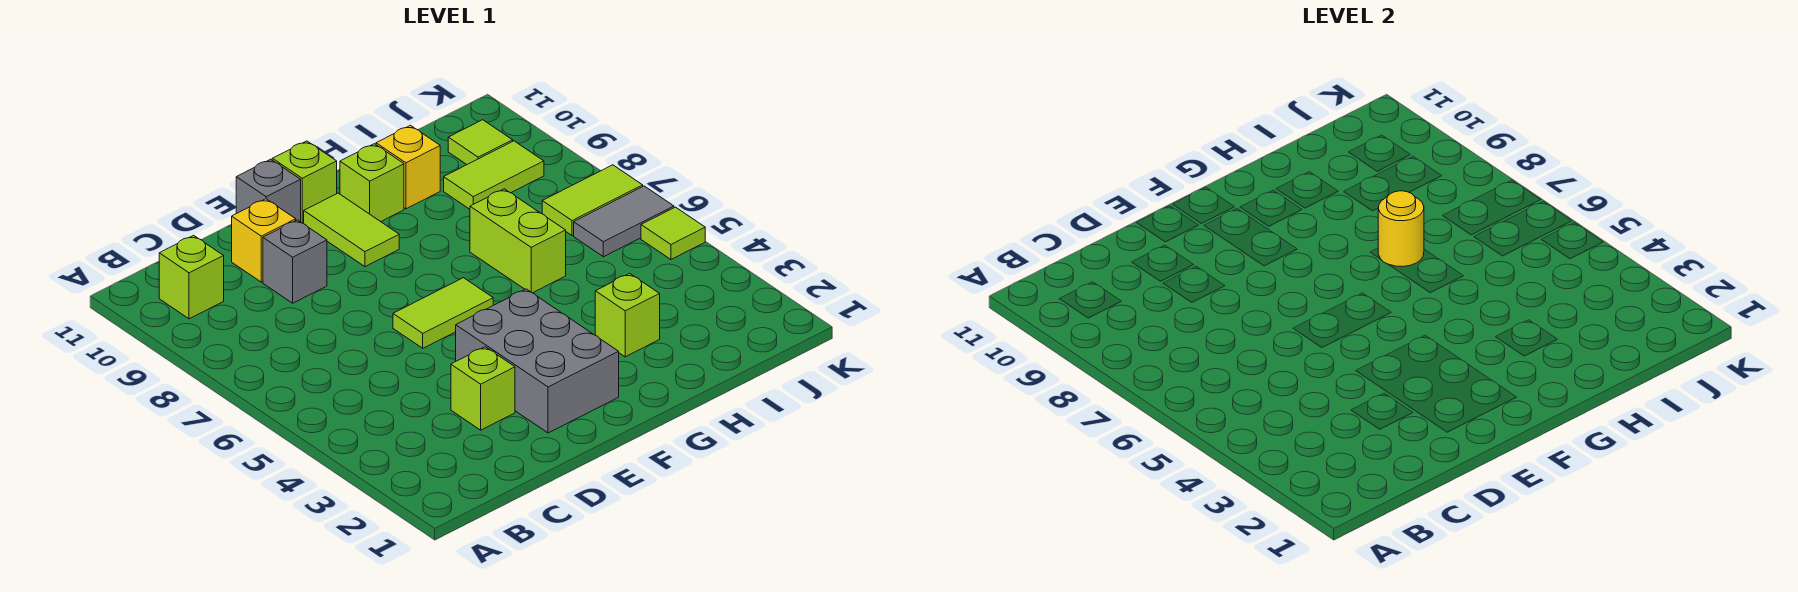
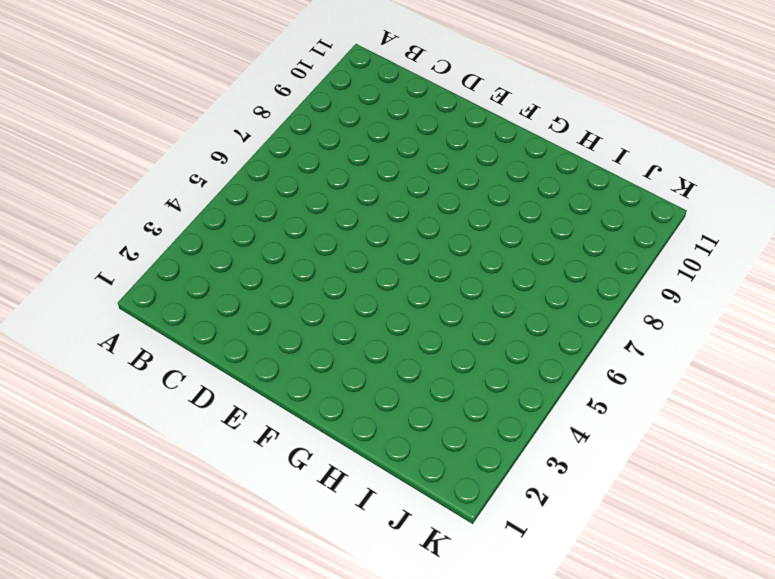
none -> lime brick B10 level 1
none -> lime brick D3 level 1
none -> grey brick D9 level 1

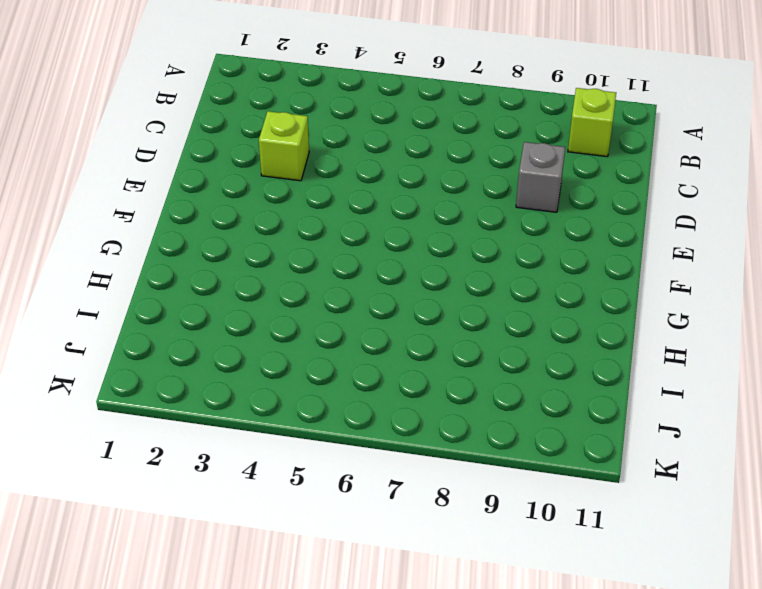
none -> yellow brick D10 level 1
none -> grey brick E2:F4 level 1
none -> lime tile E6:F6 level 1

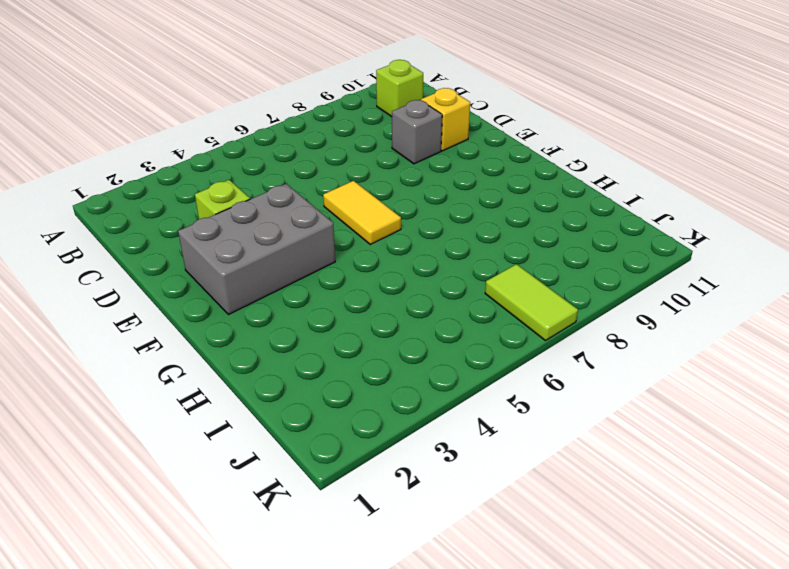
yellow tile E6:F6 level 1 -> lime tile E6:F6 level 1
none -> grey brick E11 level 1
none -> lime tile F9:F10 level 1
none -> lime brick F11 level 1

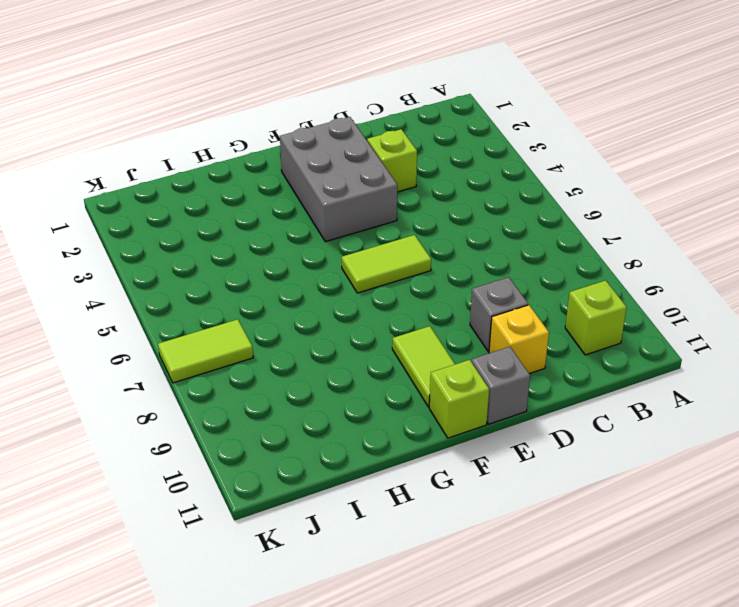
none -> lime brick G10 level 1
none -> lime brick H3 level 1
none -> lime brick H6:H7 level 1

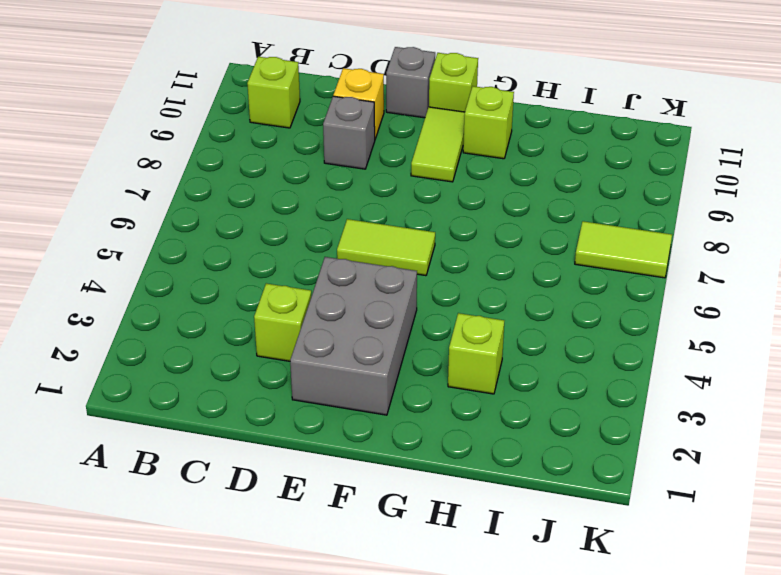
none -> lime brick H6:H7 level 1
none -> yellow brick H10 level 1
none -> lime tile I9:J9 level 1

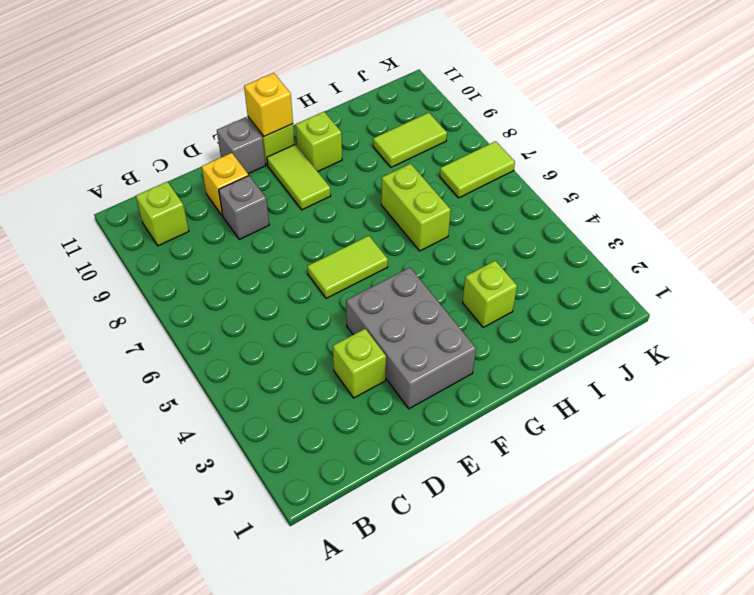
yellow brick F11 level 2 -> yellow brick H10 level 1
none -> grey tile J6:K6 level 1
none -> lime tile J10 level 1
none -> lime tile K5 level 1

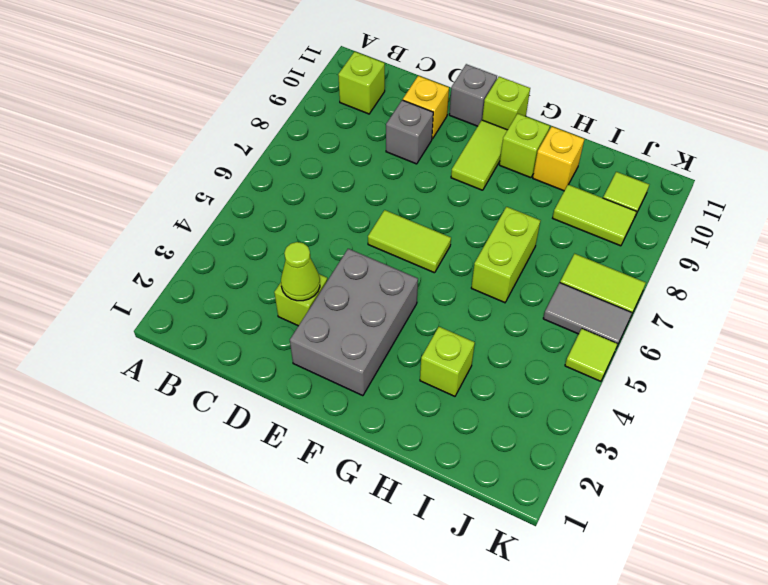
lime cone D3 level 2 -> none
none -> yellow round brick H7 level 2

